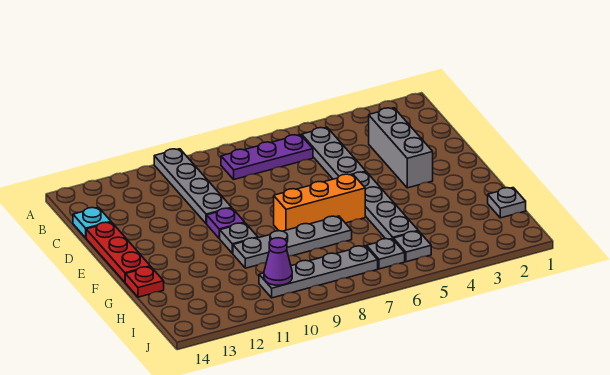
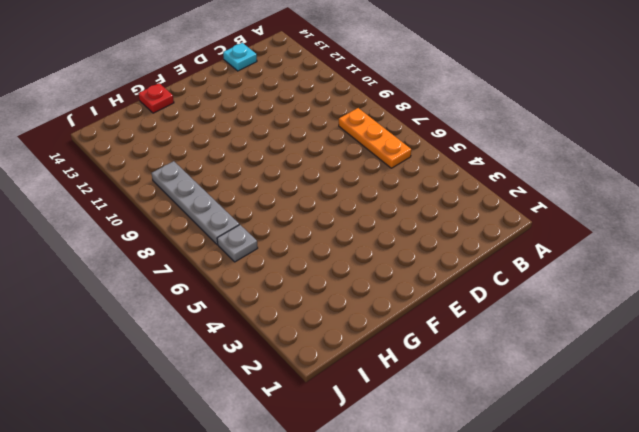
orange plate B6:B8 level 1 -> purple plate B6:B8 level 1
none -> grey plate A10:D10 level 1
none -> grey plate B5:D5 level 1
none -> grey brick C3:E3 level 1

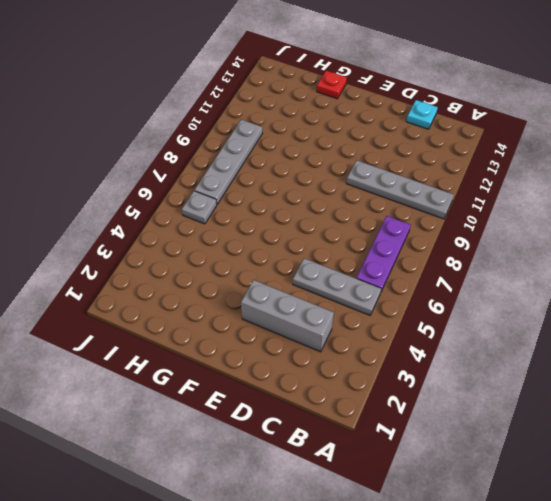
none -> red plate D14:F14 level 1
none -> grey plate E5:H5 level 1
none -> purple plate E10 level 1

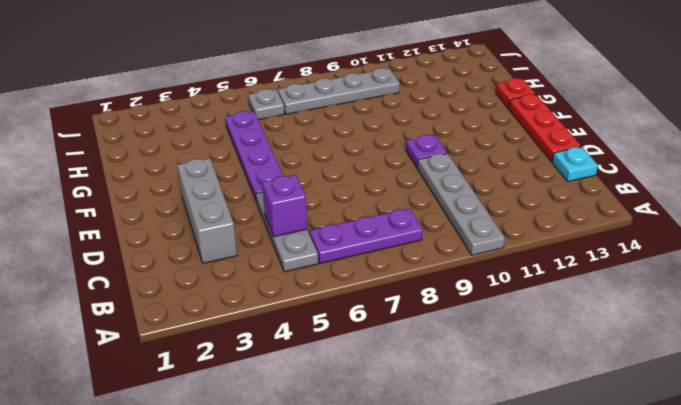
purple brick C5 level 2 -> none
purple plate E5:H5 level 1 -> grey plate E5:H5 level 1
none -> orange brick F6:F8 level 1
none -> grey plate F10 level 1
none -> grey plate G7:G10 level 1

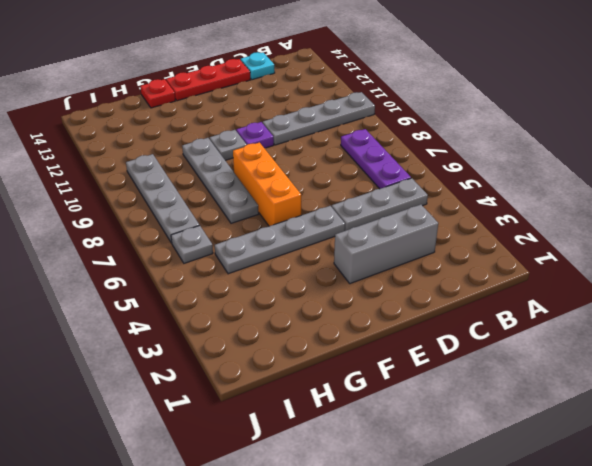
none -> grey plate H1 level 1
none -> grey plate I5 level 1
none -> purple cone I10 level 2

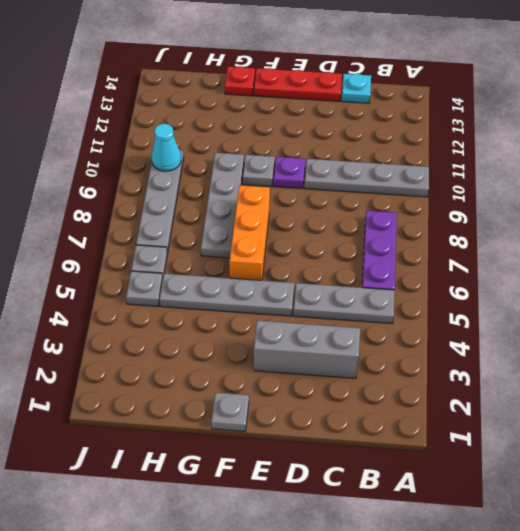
grey plate F1 level 1 -> grey plate H1 level 1
cyan cone I10 level 2 -> purple cone I10 level 2

